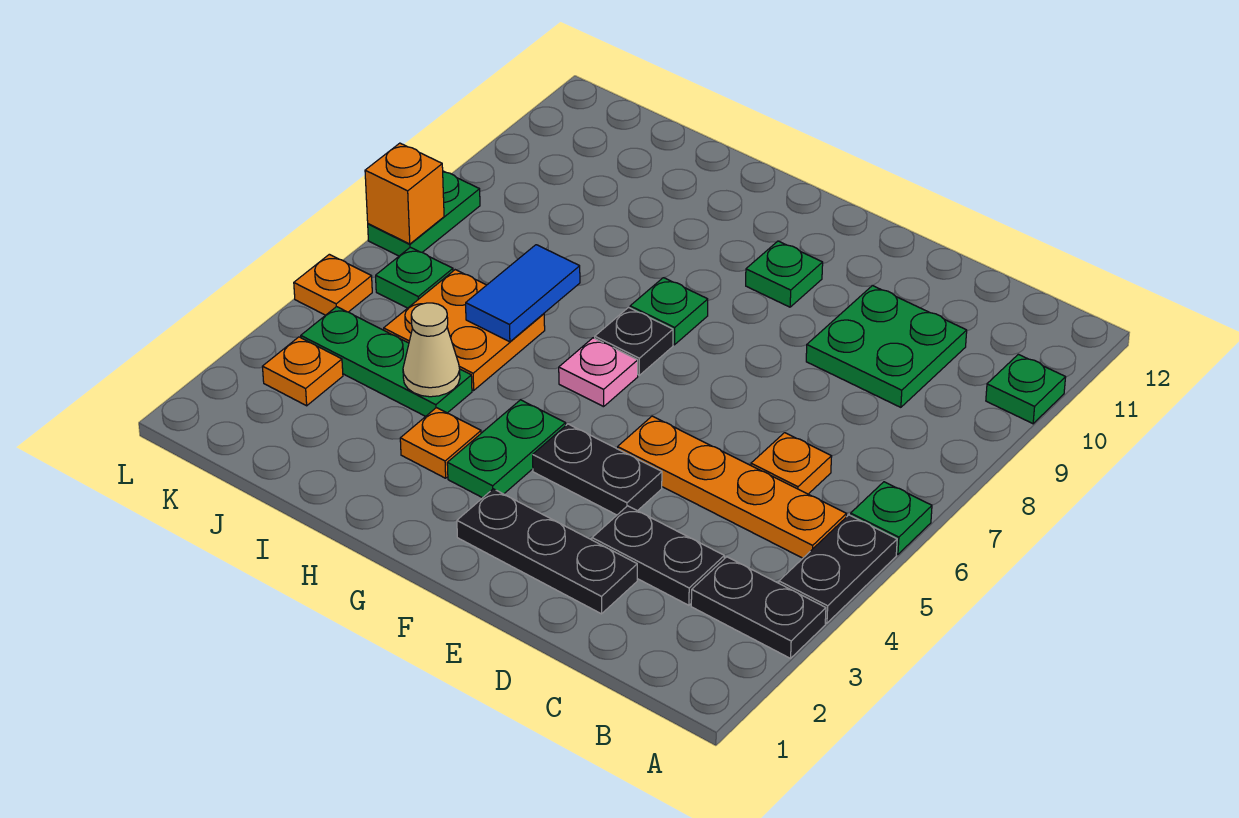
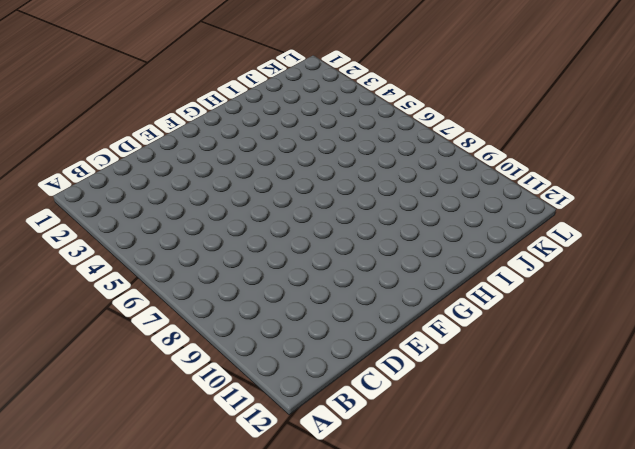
none -> black plate A3:B3 level 1
none -> black plate A4:A5 level 1
none -> green plate A6 level 1

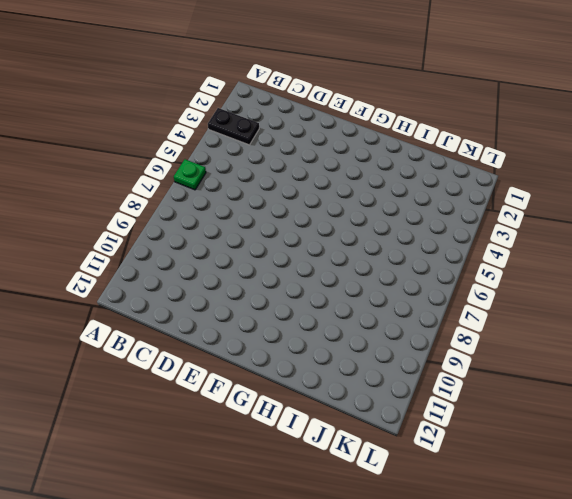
none -> black plate A4:A5 level 1
none -> green plate A10 level 1
none -> orange plate B5:E5 level 1

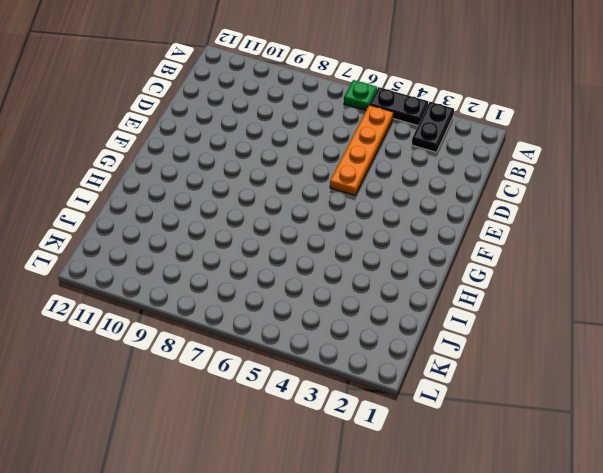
none -> green plate A10 level 1
none -> black plate C3:D3 level 1
none -> orange plate C6 level 1

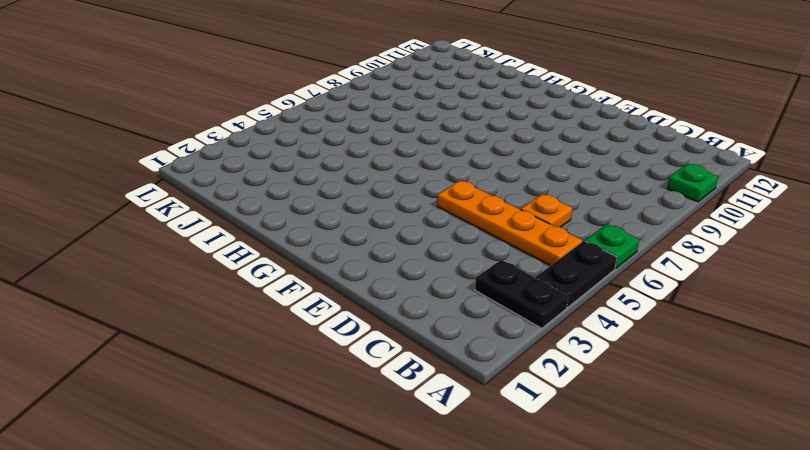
none -> black plate C3:D3 level 1
none -> green plate C9:D10 level 1
none -> black plate D2:F2 level 1

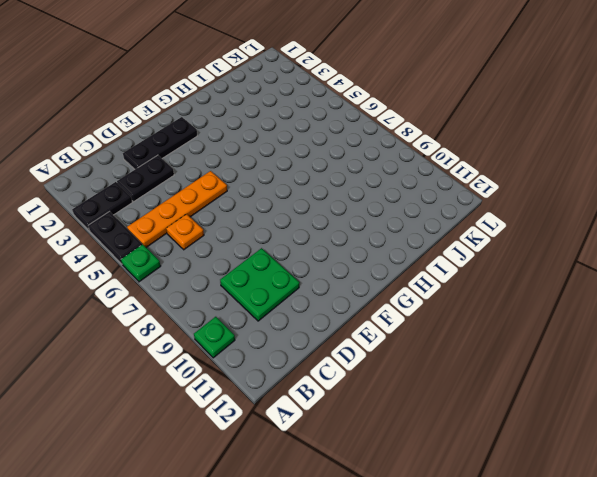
none -> black plate E4:F4 level 1
none -> green plate F10 level 1
none -> green plate G3:G4 level 1

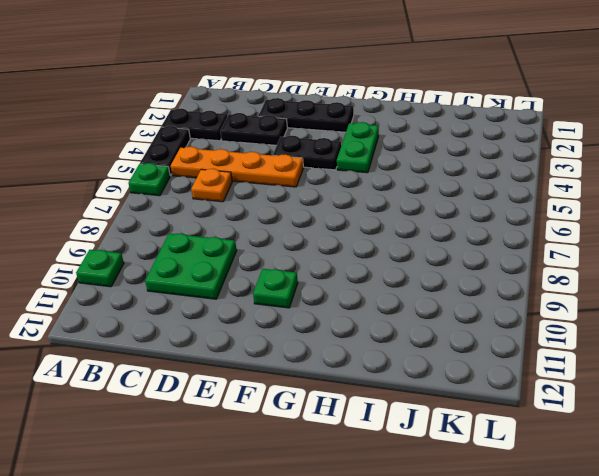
none -> pink plate G6 level 1
none -> black plate G7 level 1
none -> green plate G8 level 1

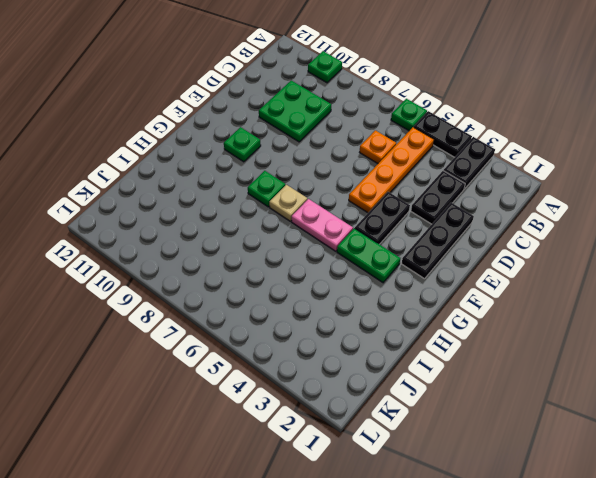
pink plate G5:G6 level 1 -> pink plate G6 level 1
tan plate G7 level 1 -> black plate G7 level 1
none -> orange plate H3 level 1
none -> green plate I4:K4 level 1
none -> orange plate I5:J6 level 1

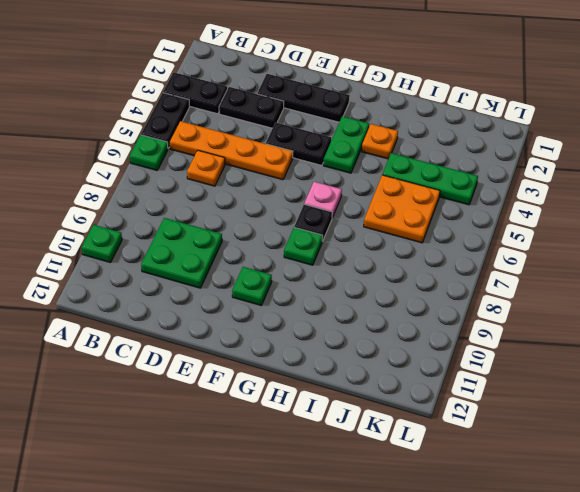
none -> orange plate K3 level 1
none -> green plate K6 level 1
none -> orange plate L5 level 1

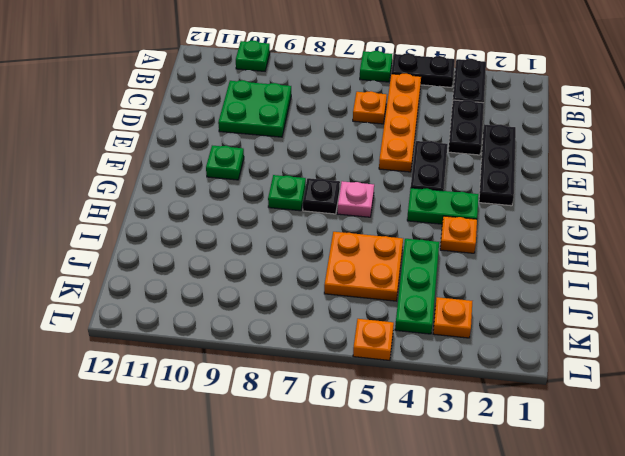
none -> green plate K6 level 1
none -> green plate L7:L8 level 1
none -> tan cone I4 level 2

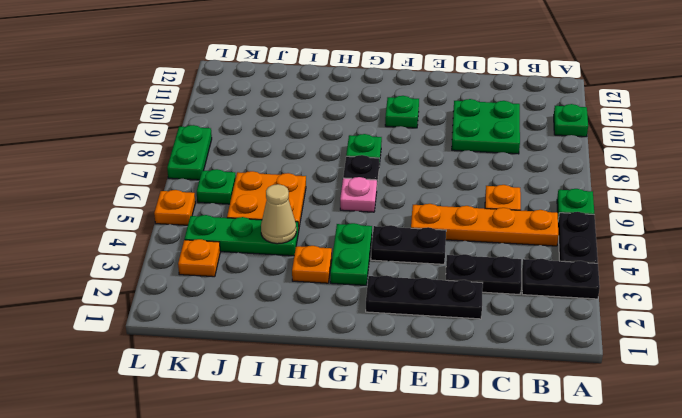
none -> blue tile I6:I7 level 2
none -> orange brick L7 level 2

